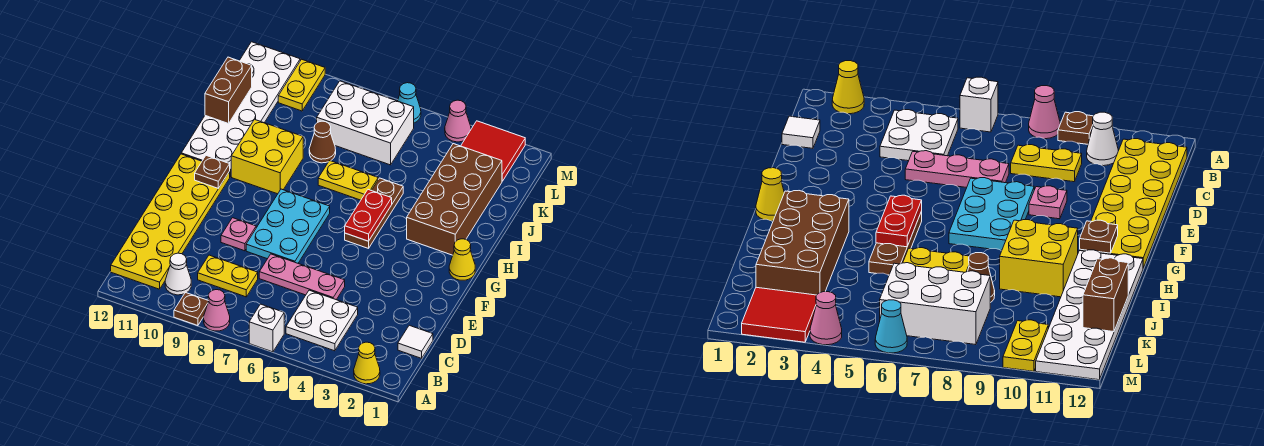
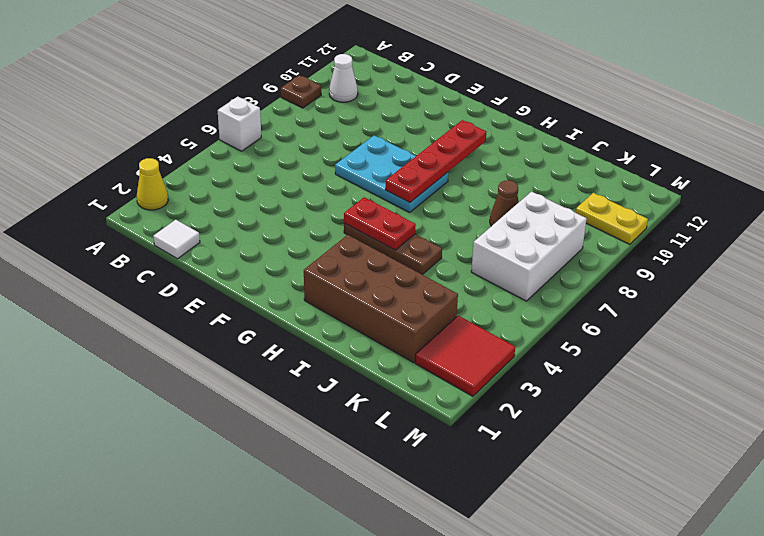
red plate G7:G10 level 2 -> none
none -> pink cone A8 level 1
none -> white plate B4:C5 level 1
none -> yellow plate B11:G12 level 1

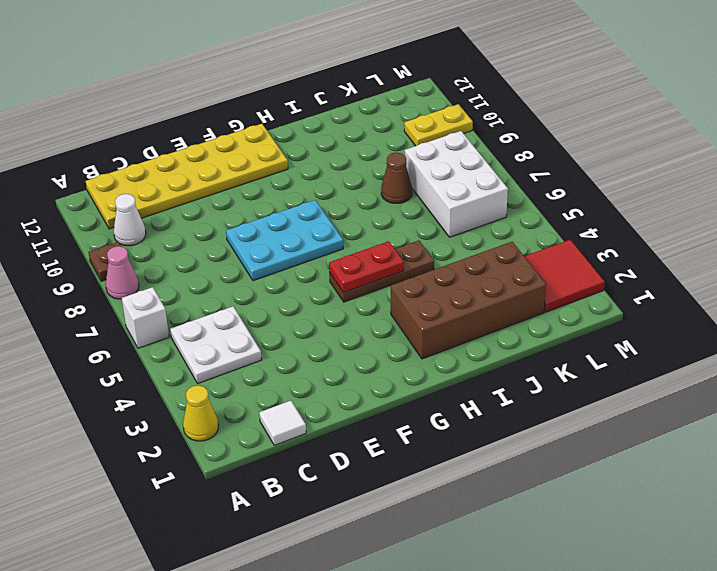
none -> yellow plate C8:C9 level 1
none -> pink plate D5:D7 level 1
none -> pink plate E9 level 1

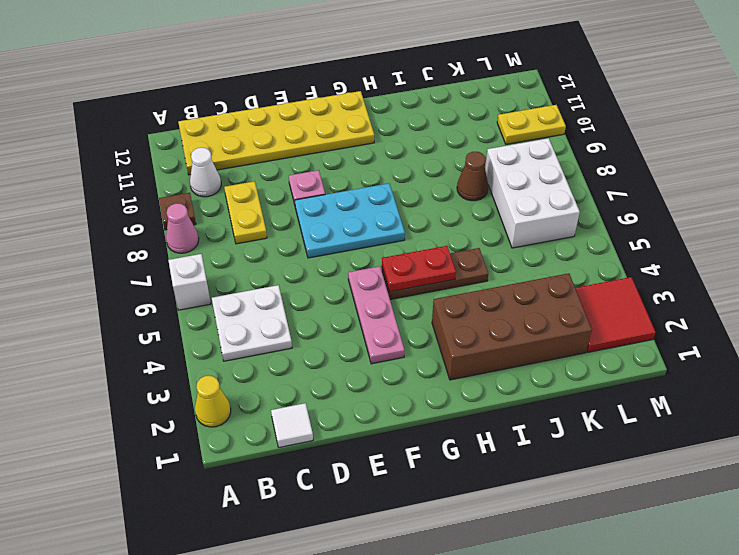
pink plate F3:F5 level 1 -> pink plate D5:D7 level 1
none -> yellow cone G1 level 1
none -> yellow brick H9:I10 level 1
none -> white plate H11:M12 level 1

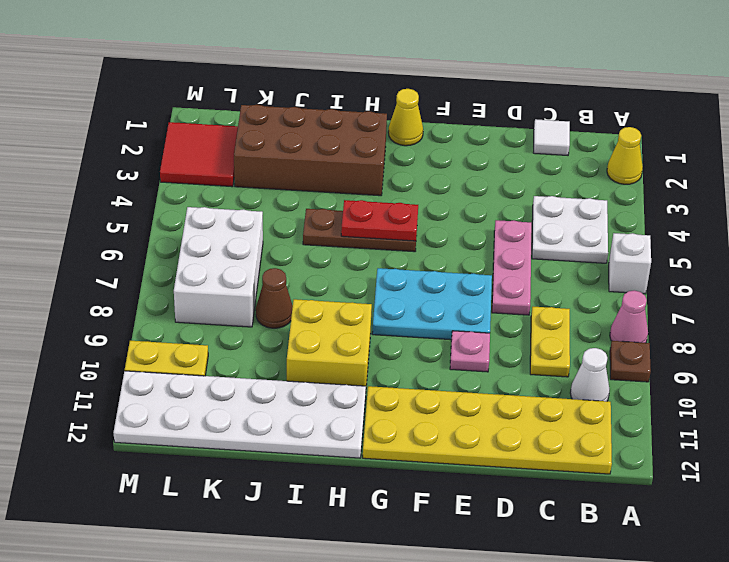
none -> yellow plate I6:I7 level 1
none -> pink cone M4 level 1
none -> cyan cone M6 level 1

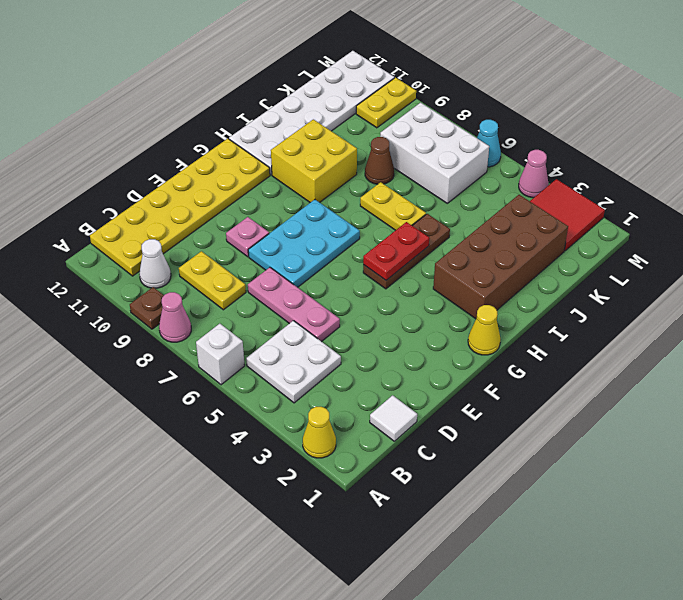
none -> brown plate G11 level 2
none -> brown brick J12:K12 level 2

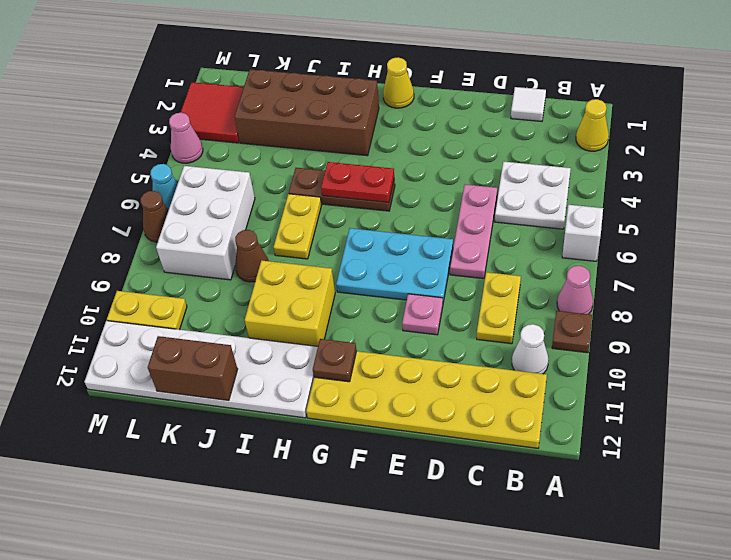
brown cone M7 level 1 -> none

